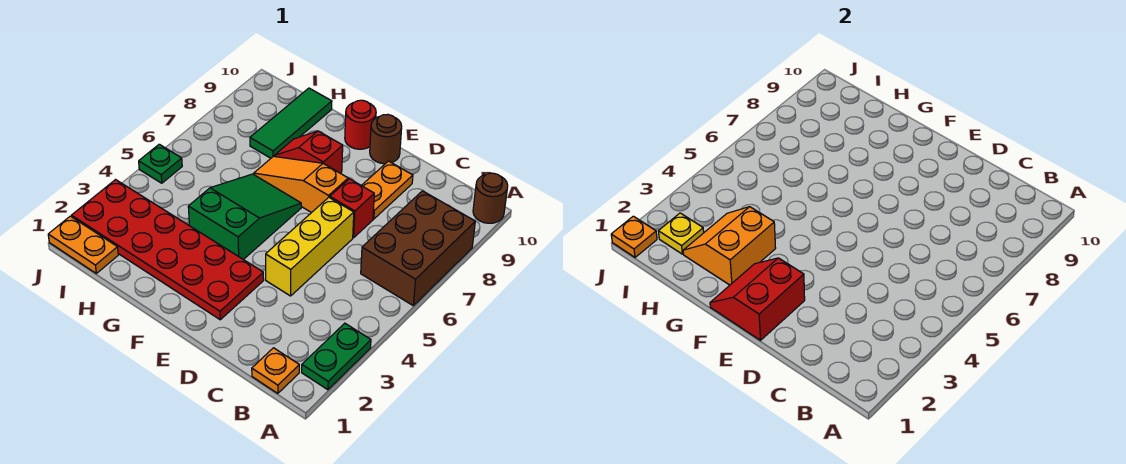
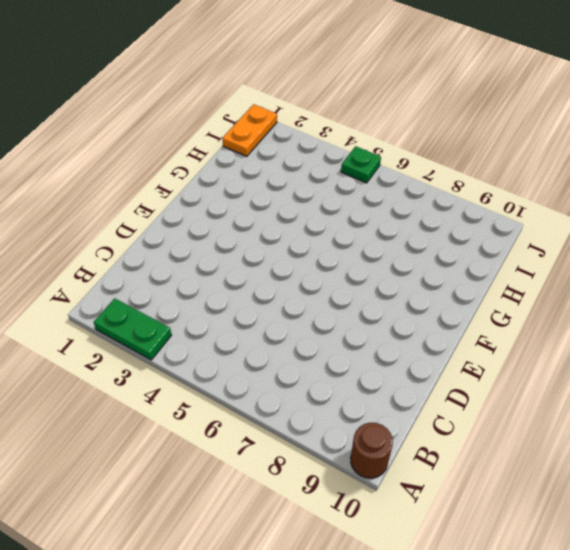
none -> brown brick A6:B8 level 1
none -> orange plate B1 level 1
none -> yellow brick D4:D6 level 1

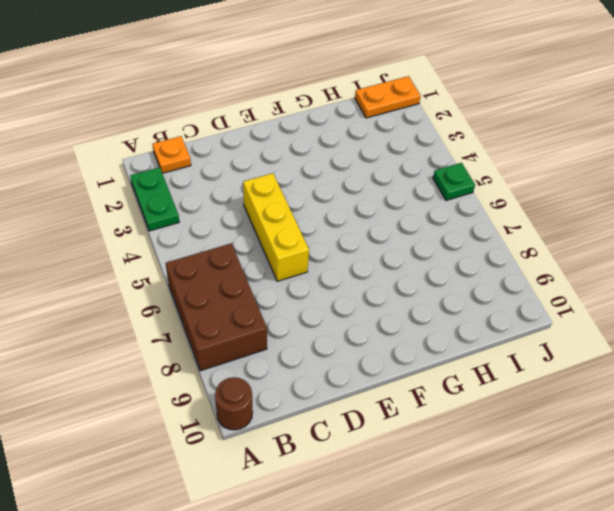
none -> red brick D7 level 1
none -> orange plate D8:D9 level 1
none -> red plate E2:J3 level 1

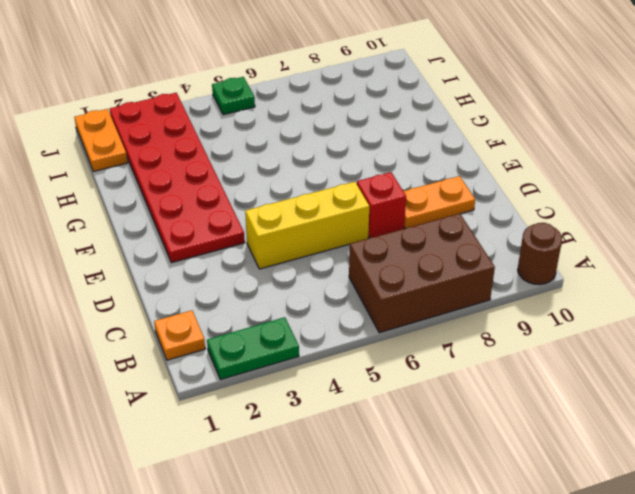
none -> orange slope E7:G7 level 1 top E
none -> brown round brick E10 level 1
none -> green slope F4:G6 level 1 top 4

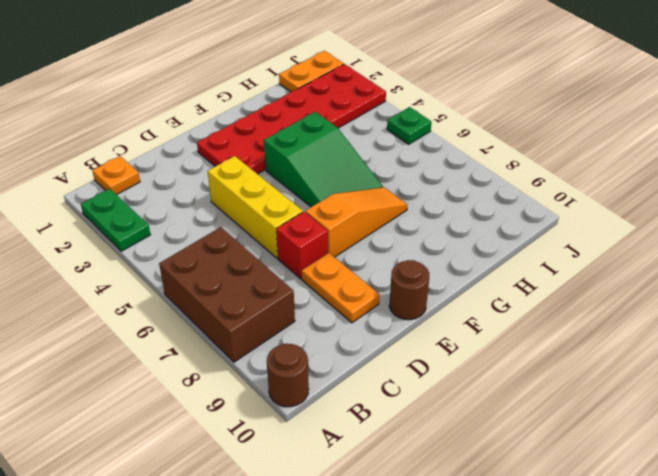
none -> red slope F8:G8 level 1 top F
none -> red round brick F10 level 1
none -> green tile H8:H10 level 1

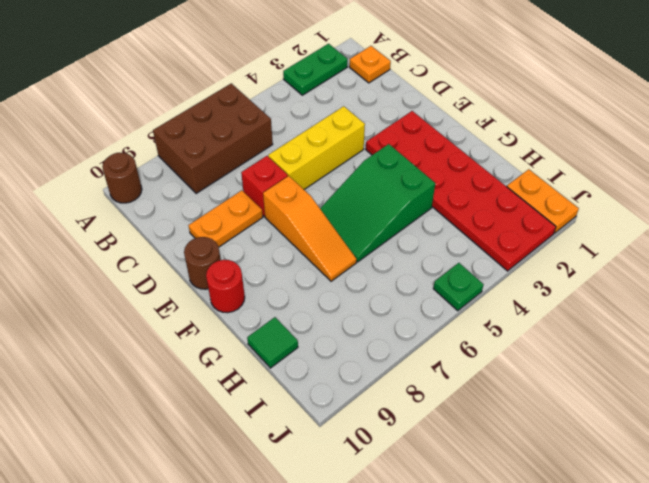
green tile H10 level 1 -> green tile H8:H10 level 1
none -> red slope F8:G8 level 1 top F
none -> red slope E1:F2 level 2 top E
none -> orange slope G2:H3 level 2 top G

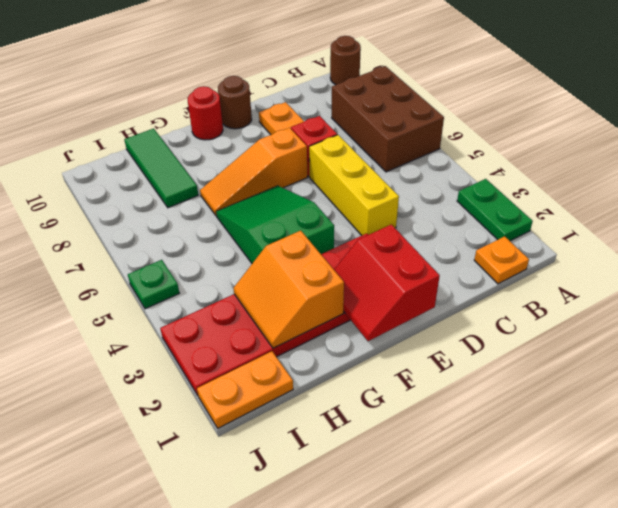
none -> red slope F8:G8 level 1 top F
none -> yellow plate I2 level 2
none -> orange plate J1 level 2

